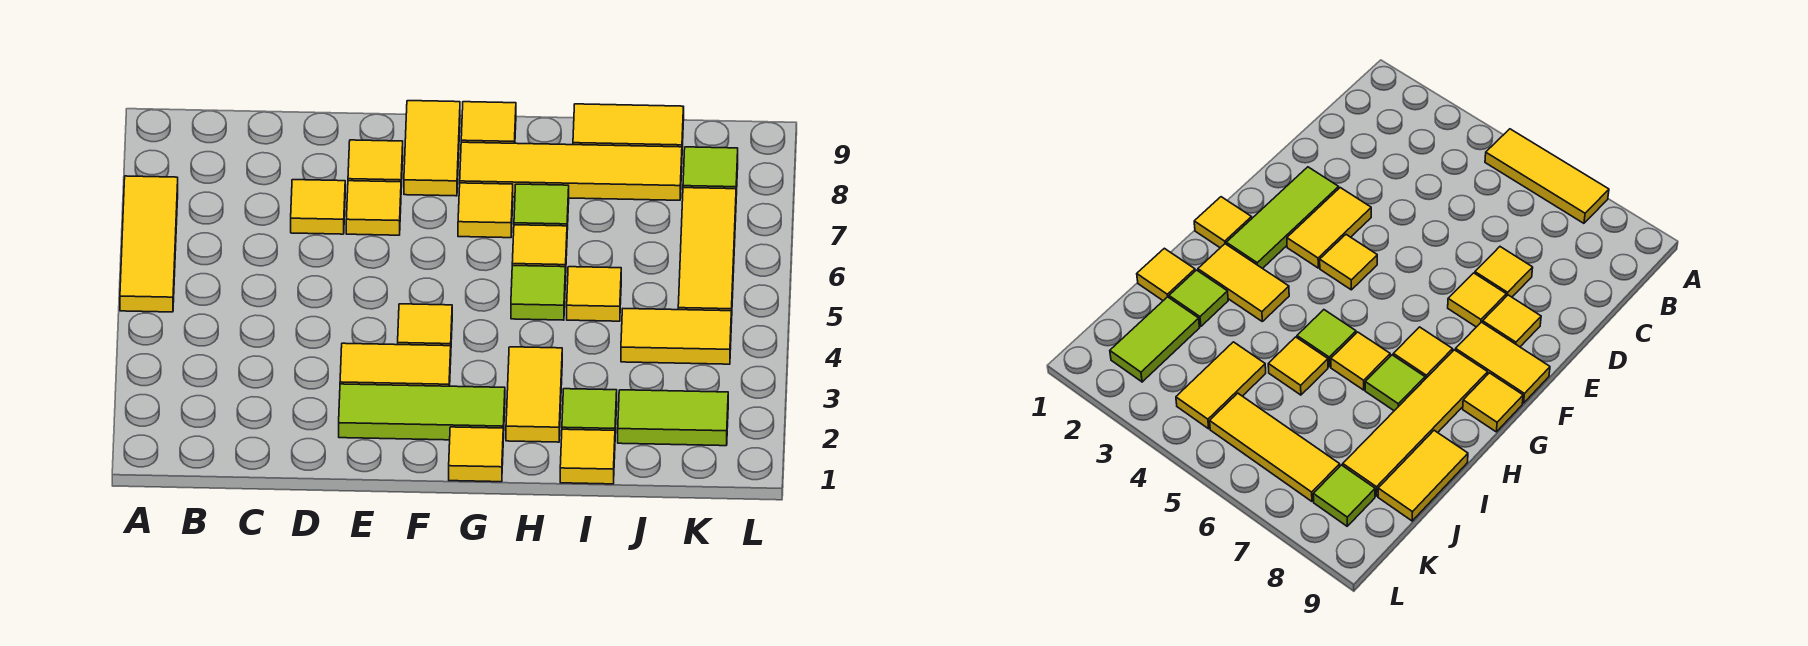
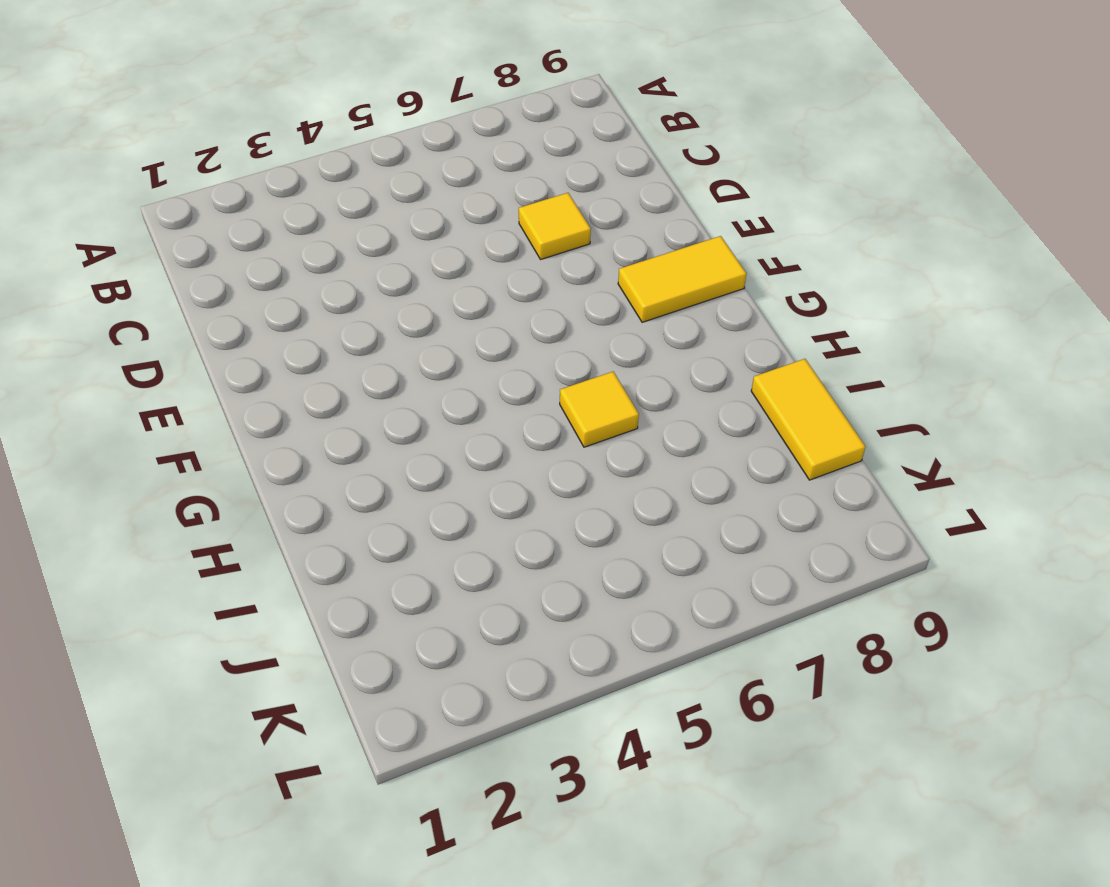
none -> yellow tile A5:A7 level 1
none -> lime tile E2:G2 level 1
none -> yellow tile E3:F3 level 1

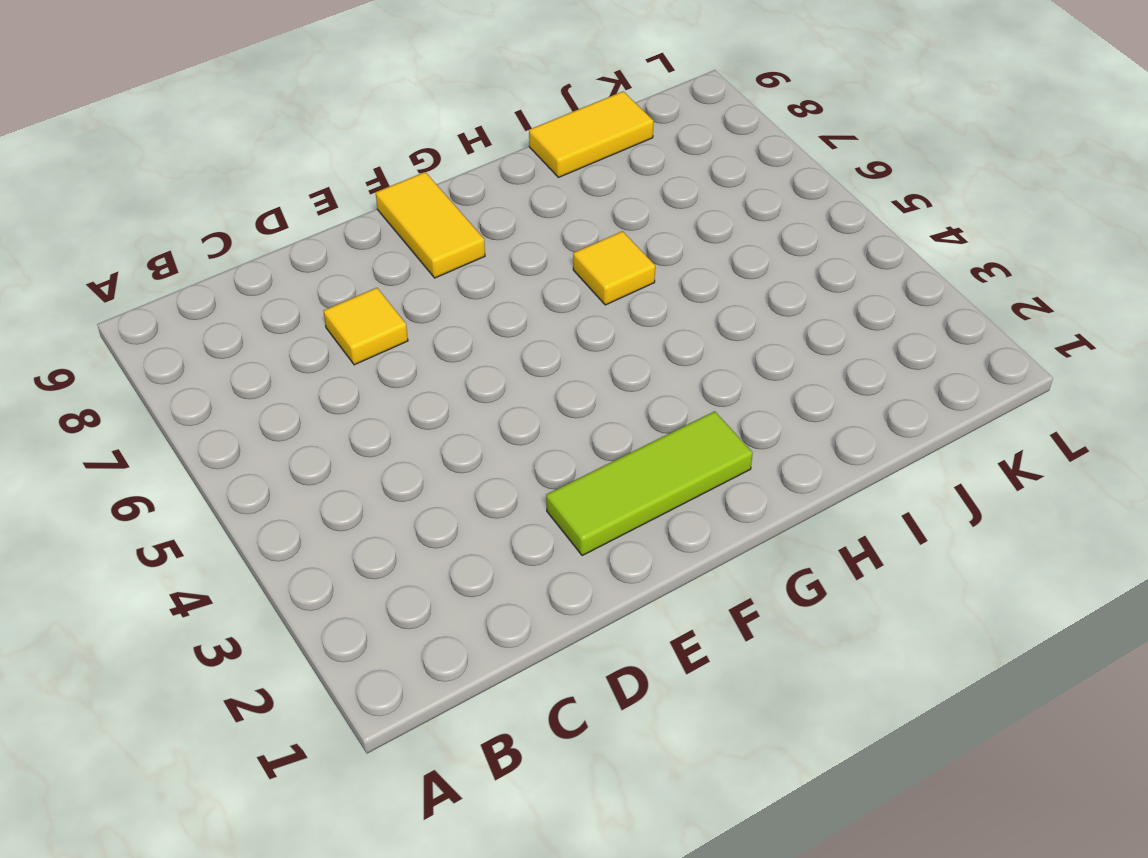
none -> yellow tile A5:A7 level 1
none -> yellow tile E3:F3 level 1
none -> yellow tile E7 level 1

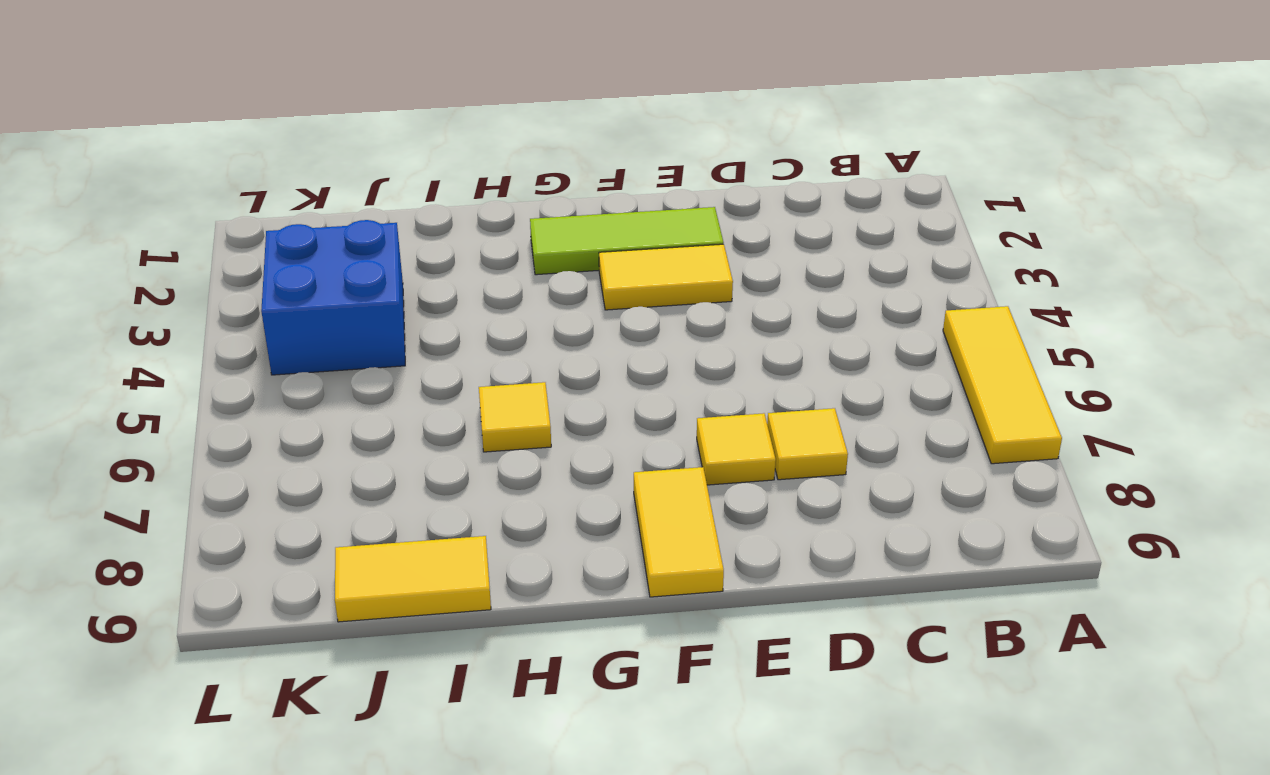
blue brick J3:K4 level 1 -> yellow tile J4:K4 level 1
none -> yellow tile E8 level 1
none -> yellow tile F4 level 1
none -> yellow tile G1 level 1

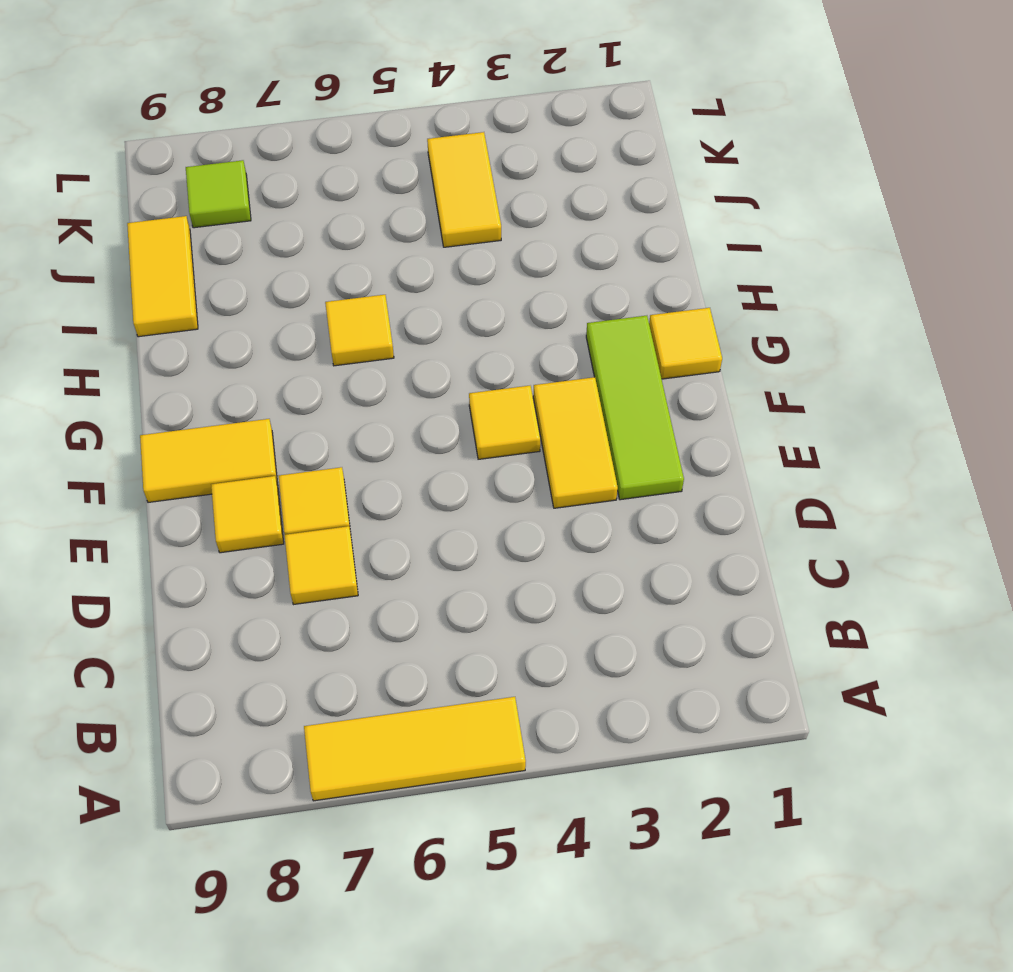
none -> yellow tile G7 level 1
none -> yellow tile G8:J8 level 1
none -> yellow tile G9 level 1

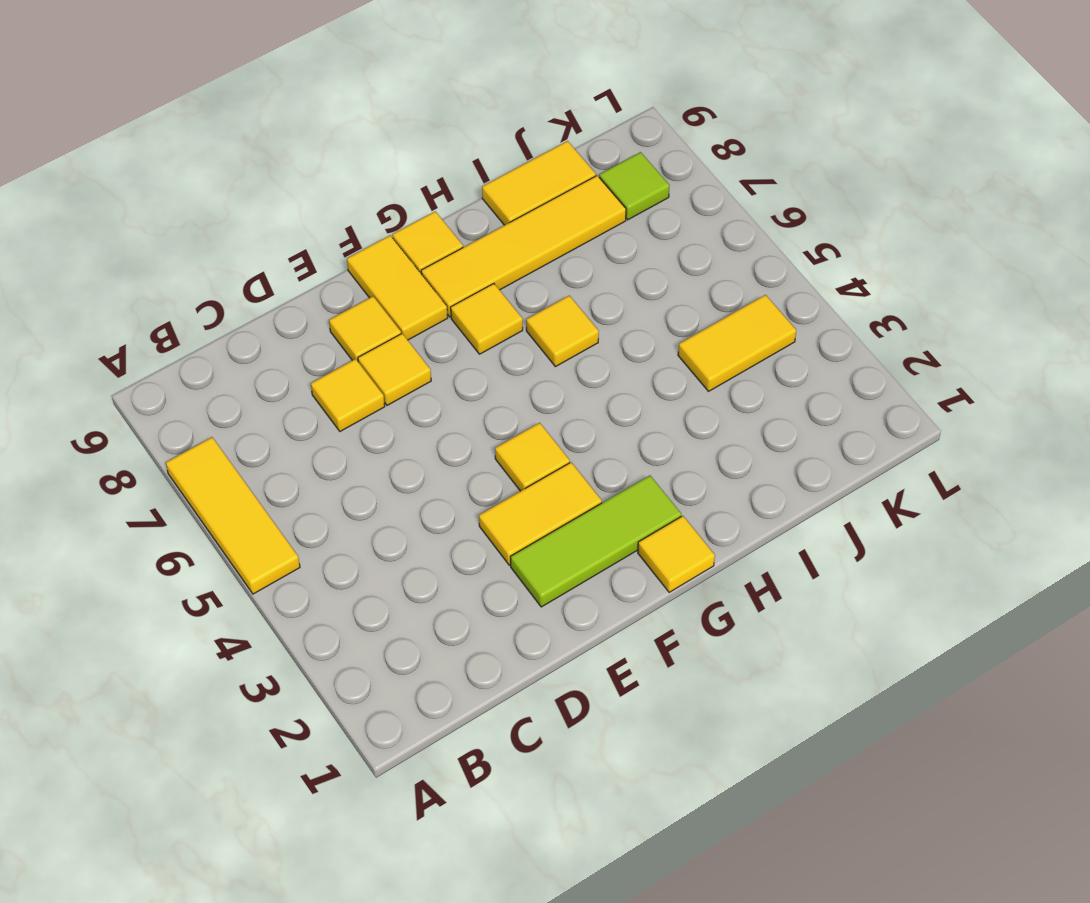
none -> yellow tile H2:H3 level 1
none -> lime tile H5 level 1
none -> lime tile H7 level 1

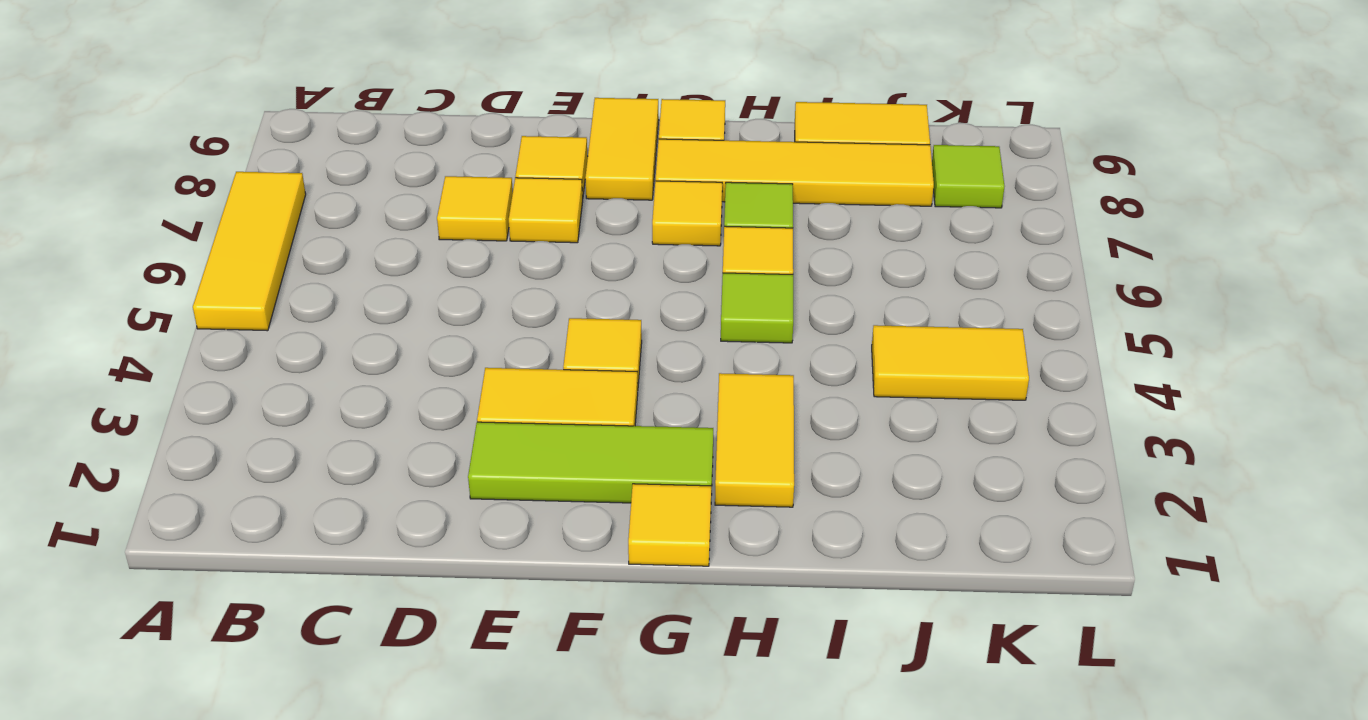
none -> yellow tile I1 level 1
none -> lime tile I2 level 1
none -> yellow tile I5 level 1

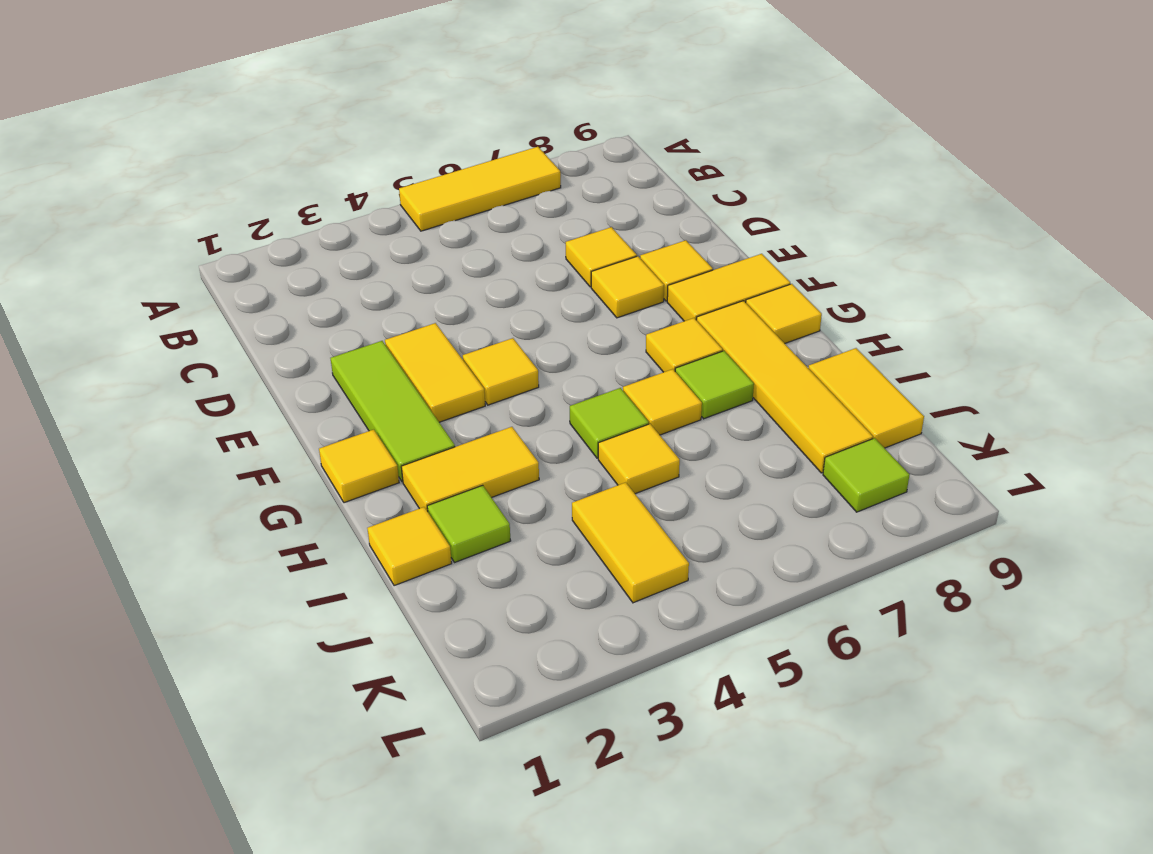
none -> lime tile J2:K2 level 1
none -> yellow tile K5:K7 level 1

